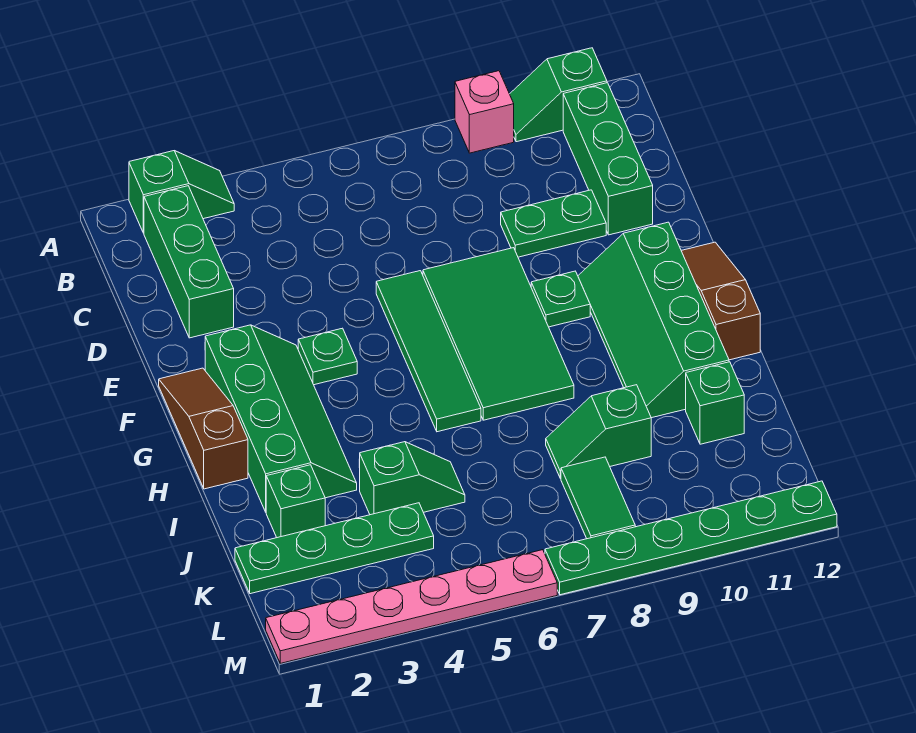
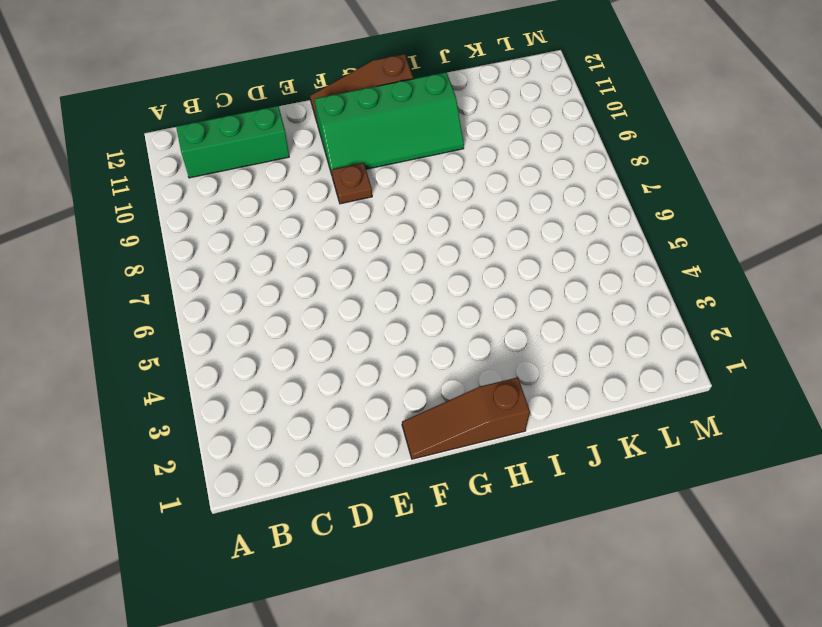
brown plate F9 level 1 -> green plate F9 level 1
none -> green slope A2:A3 level 1 top 2
none -> pink brick A9 level 1
none -> green slope A10:A11 level 1 top 11

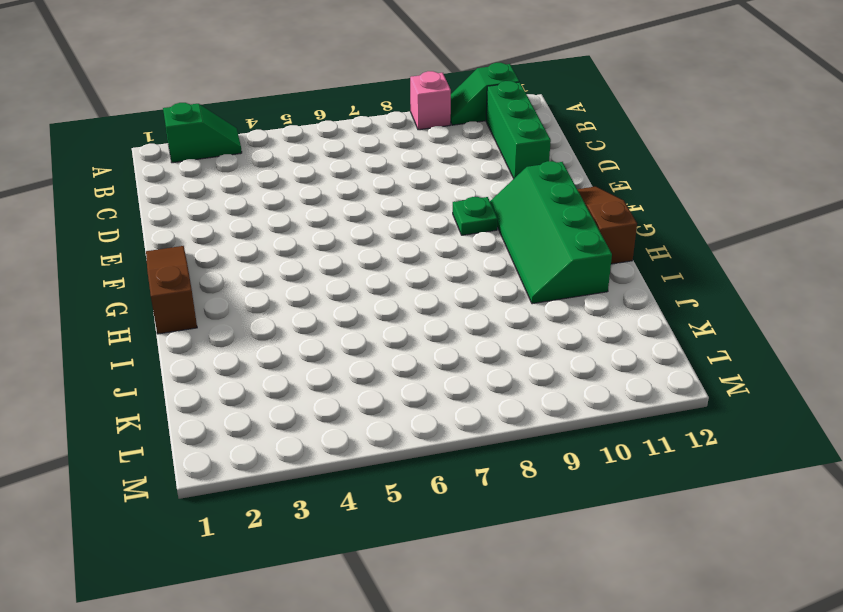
none -> green brick B2:D2 level 1
none -> green plate D9:D10 level 1
none -> green tile E6:H6 level 1

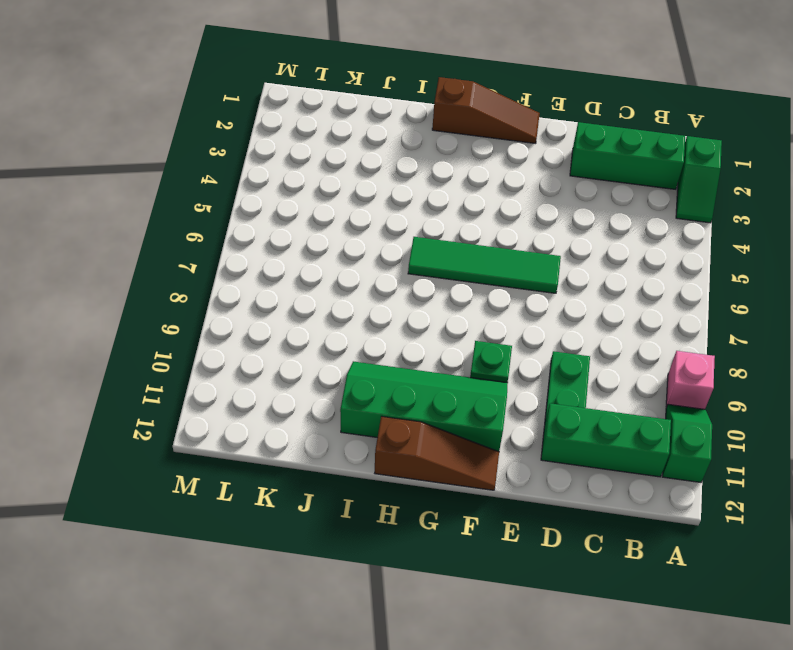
none -> green tile E7:H8 level 1
none -> green slope F2:I3 level 1 top 2
none -> green plate F4 level 1

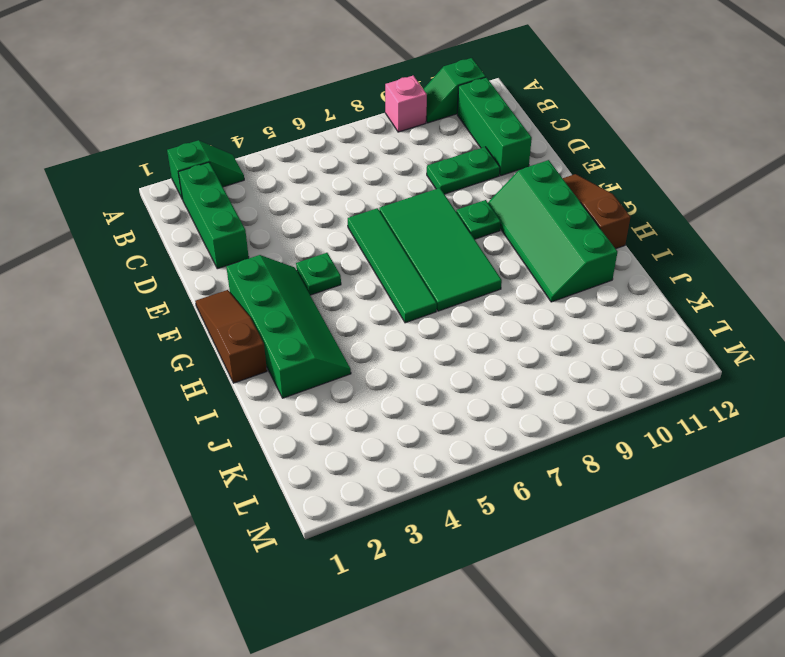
none -> green brick J2 level 1
none -> green slope J4:J5 level 1 top 4
none -> green slope J8:J9 level 1 top 9

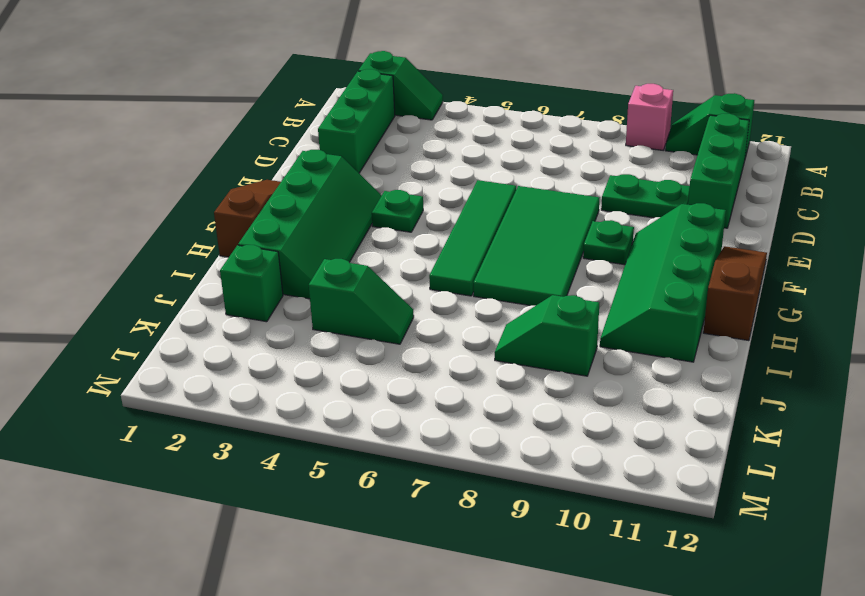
none -> green brick J11 level 1
none -> green plate K1:K4 level 1
none -> green tile K8:L8 level 1

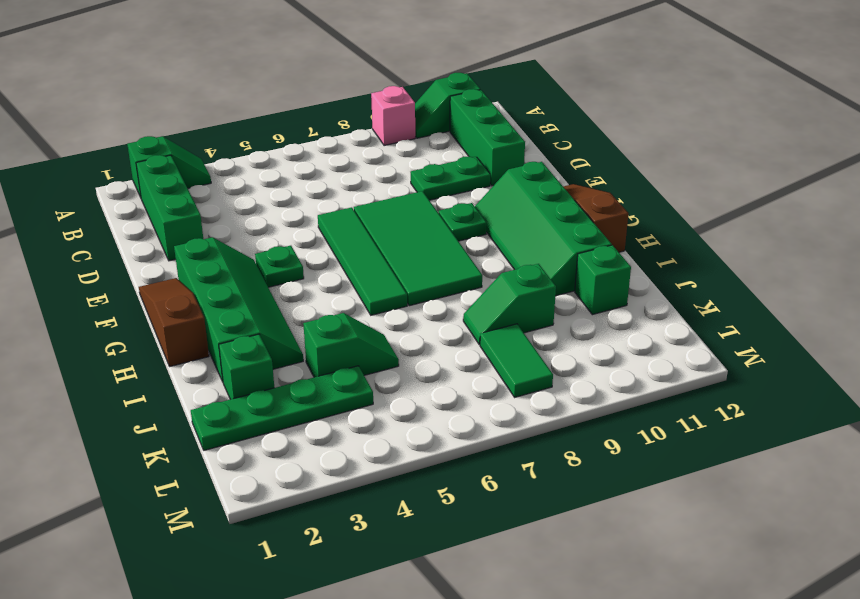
none -> pink plate M1:M6 level 1
none -> green plate M7:M12 level 1

